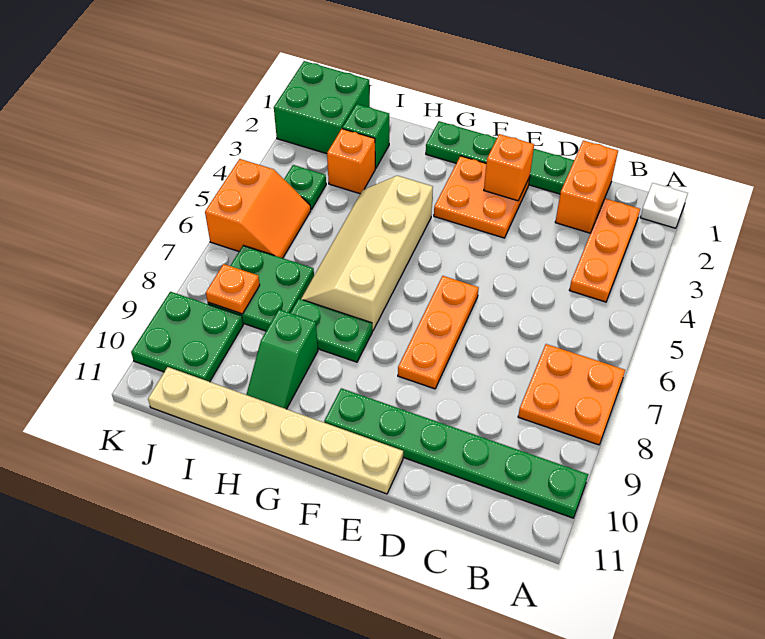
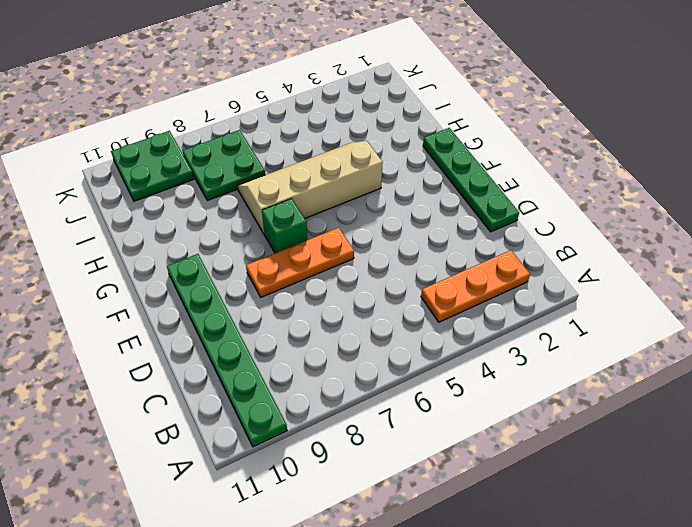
green brick F7 level 1 -> green brick I2 level 1
none -> white plate A1 level 1
none -> orange plate A7:B8 level 1
none -> orange brick C1:C2 level 1

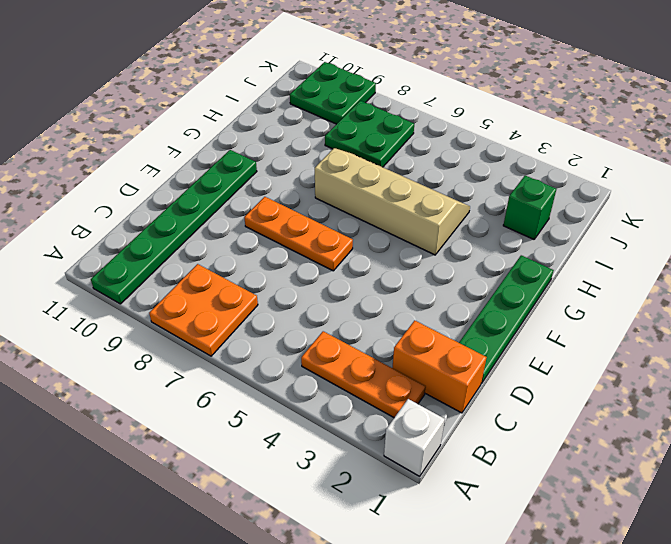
white brick A1 level 1 -> white plate A1 level 1
none -> orange plate E2:F3 level 1
none -> tan plate E11:J11 level 1
none -> green plate G8:H8 level 1

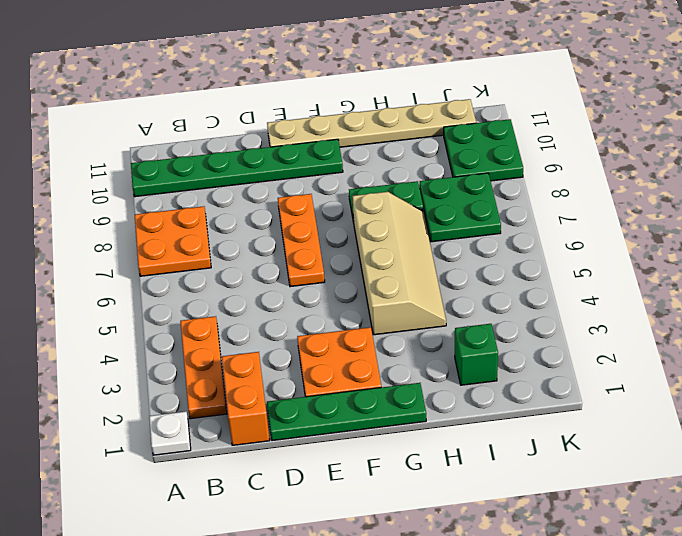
none -> green slope H9:H10 level 1 top 9
none -> orange brick I3 level 1
none -> green brick J1:K2 level 1

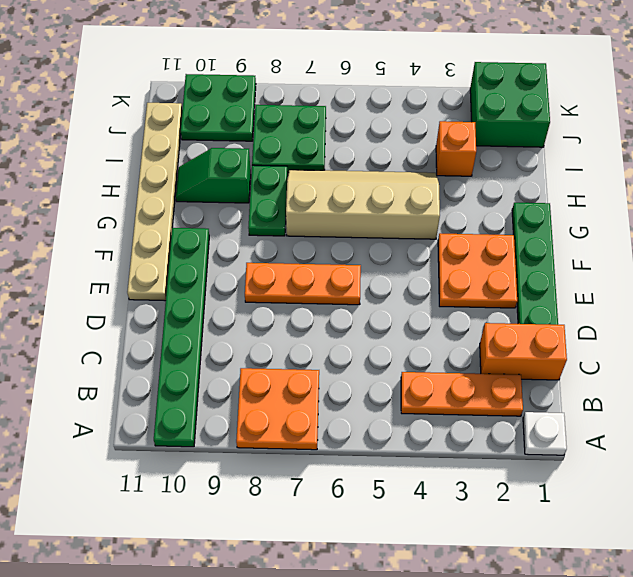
none -> green brick I2 level 1
none -> green plate J4 level 1
none -> orange slope J5:K6 level 1 top K

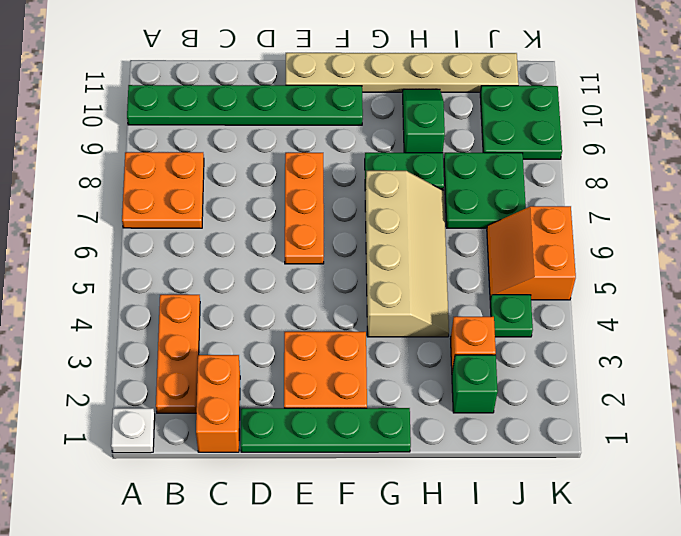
none -> green brick J1:K2 level 1
none -> orange brick E2 level 2
none -> orange plate J8 level 2

